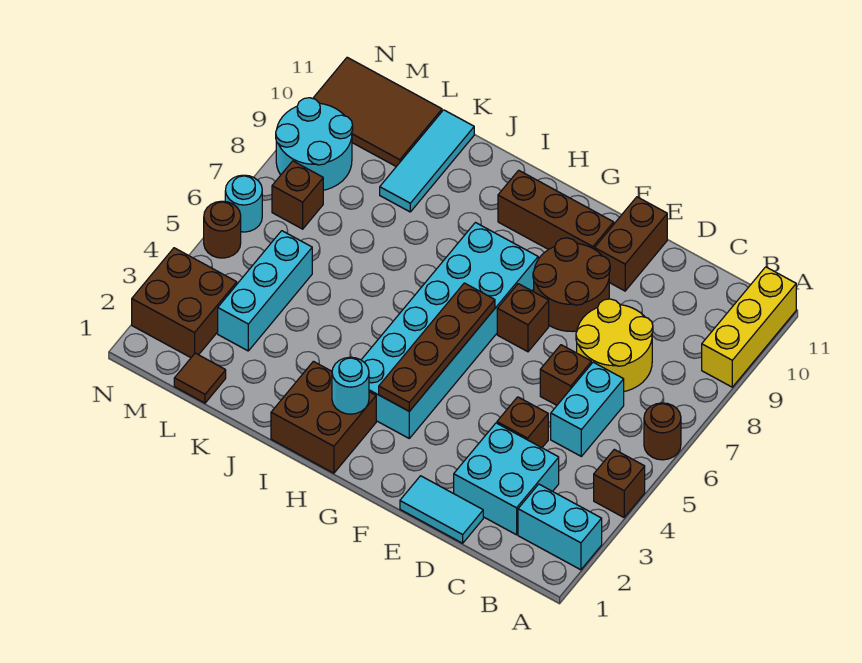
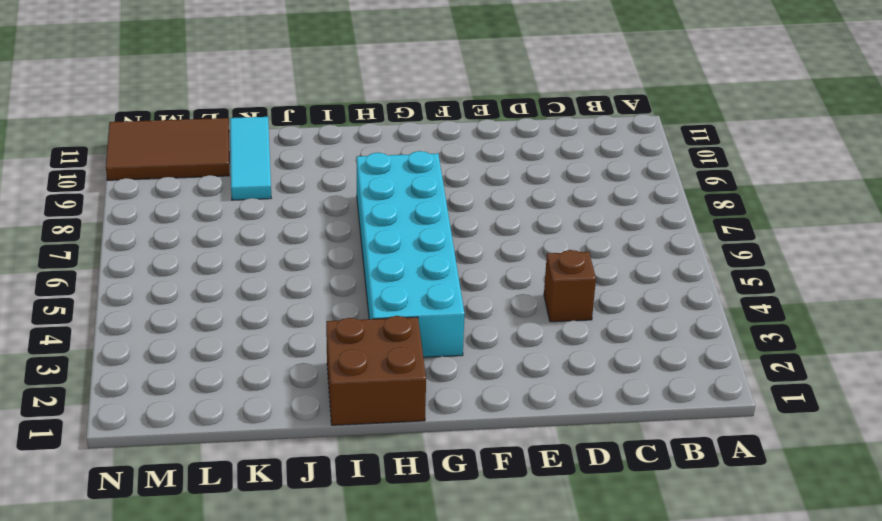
none -> cyan brick A2:B2 level 1
none -> brown brick A4 level 1
none -> brown round brick A6 level 1

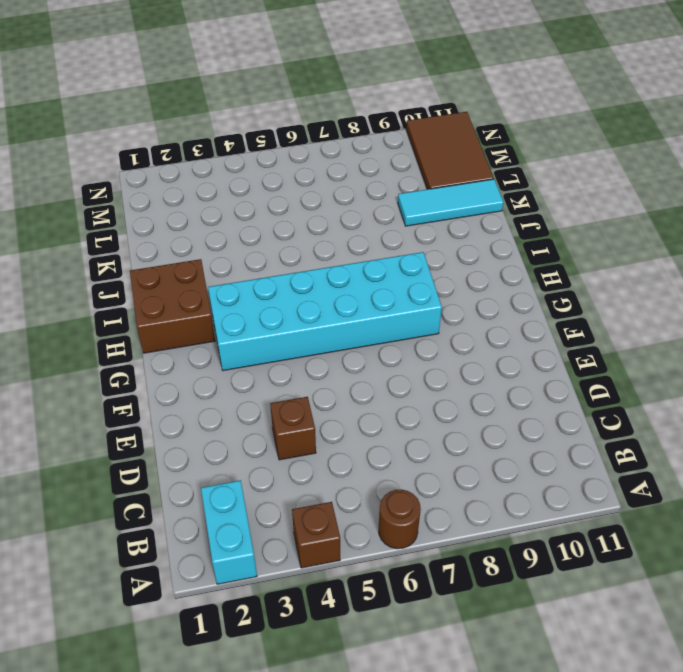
none -> yellow brick A9:A11 level 1
none -> cyan brick C2:D3 level 1
none -> cyan brick C5:C6 level 1

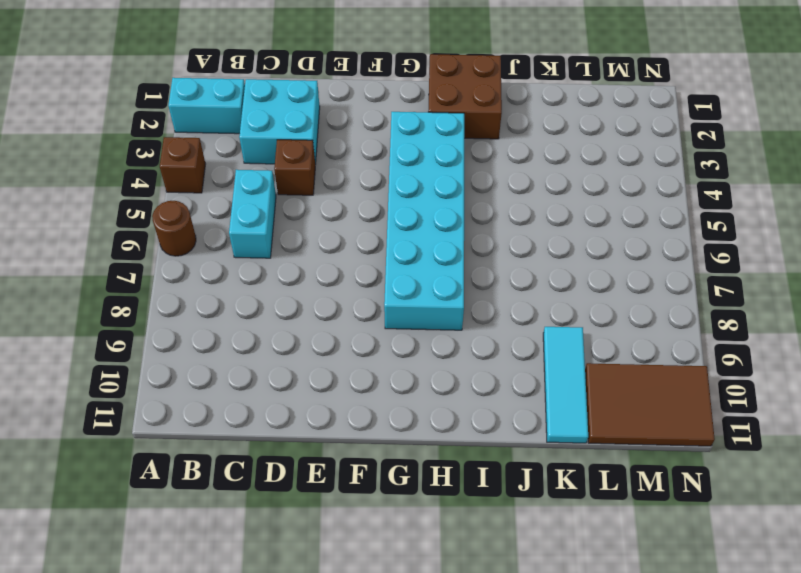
none -> yellow brick A9:A11 level 1
none -> yellow round brick C7:D8 level 1
none -> cyan tile D1:E1 level 1

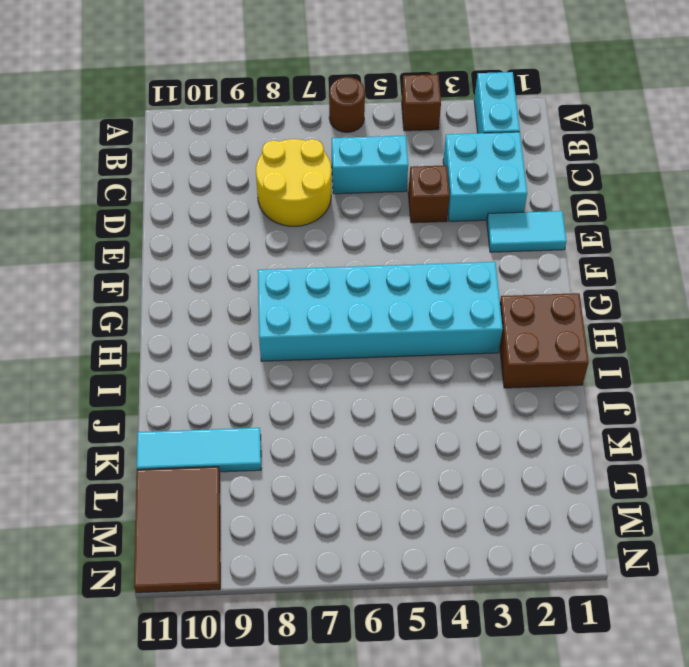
cyan tile E1:E2 level 1 -> cyan tile D1:E1 level 1
none -> yellow brick A9:A11 level 1
none -> brown brick D6 level 1
none -> brown round brick E8:F9 level 1

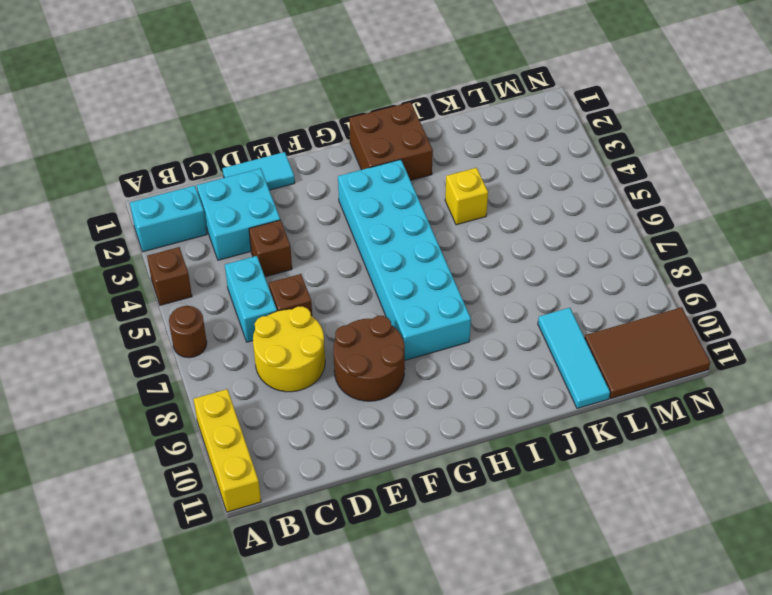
yellow brick J4 level 1 -> none
none -> brown brick E10:E11 level 1
none -> brown brick F7 level 1
none -> brown brick F10:H10 level 1

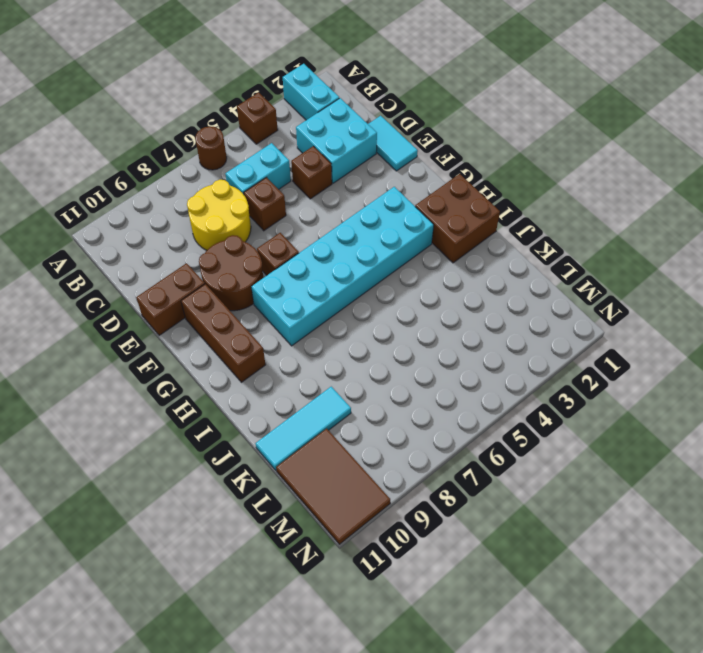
none -> yellow brick A9:A11 level 1
none -> brown tile L1 level 1
none -> cyan brick L3:L5 level 1

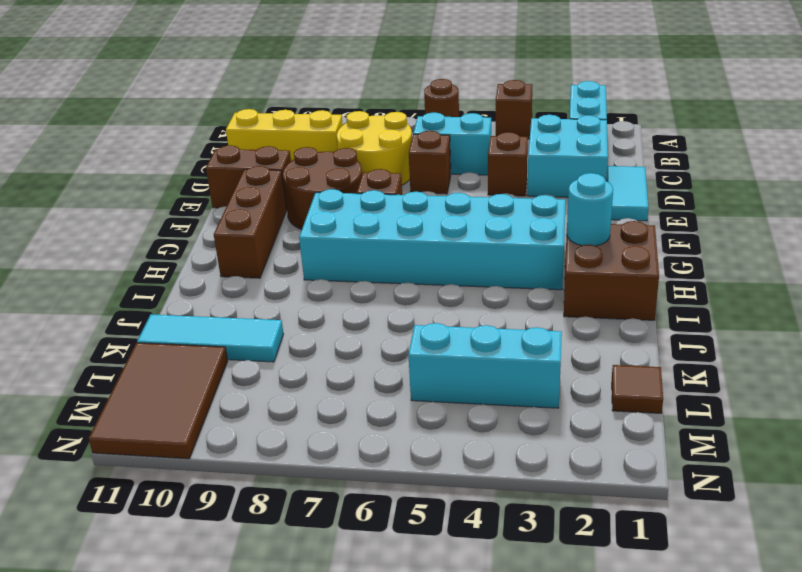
yellow brick C9:C11 level 1 -> yellow brick A9:A11 level 1
none -> brown brick M2:N3 level 1
none -> brown brick M7 level 1
none -> cyan round brick M8:N9 level 1

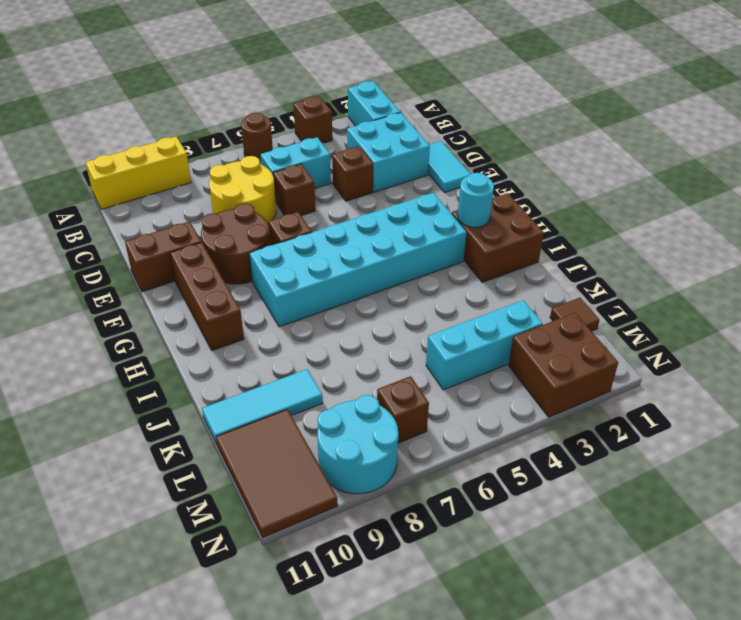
none -> brown round brick N5 level 1
none -> cyan round brick N6 level 1
none -> brown plate G3:G6 level 2

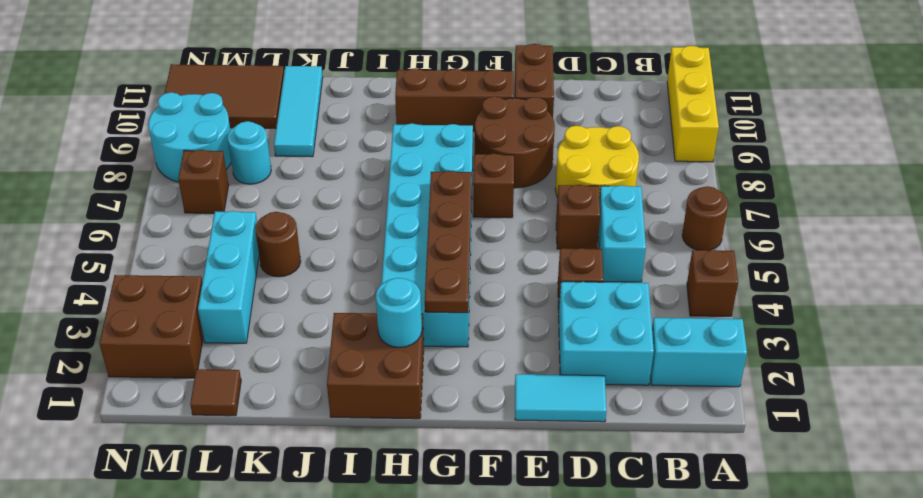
brown round brick K5 level 1 -> brown round brick N5 level 1
cyan round brick L8 level 1 -> cyan round brick N6 level 1

